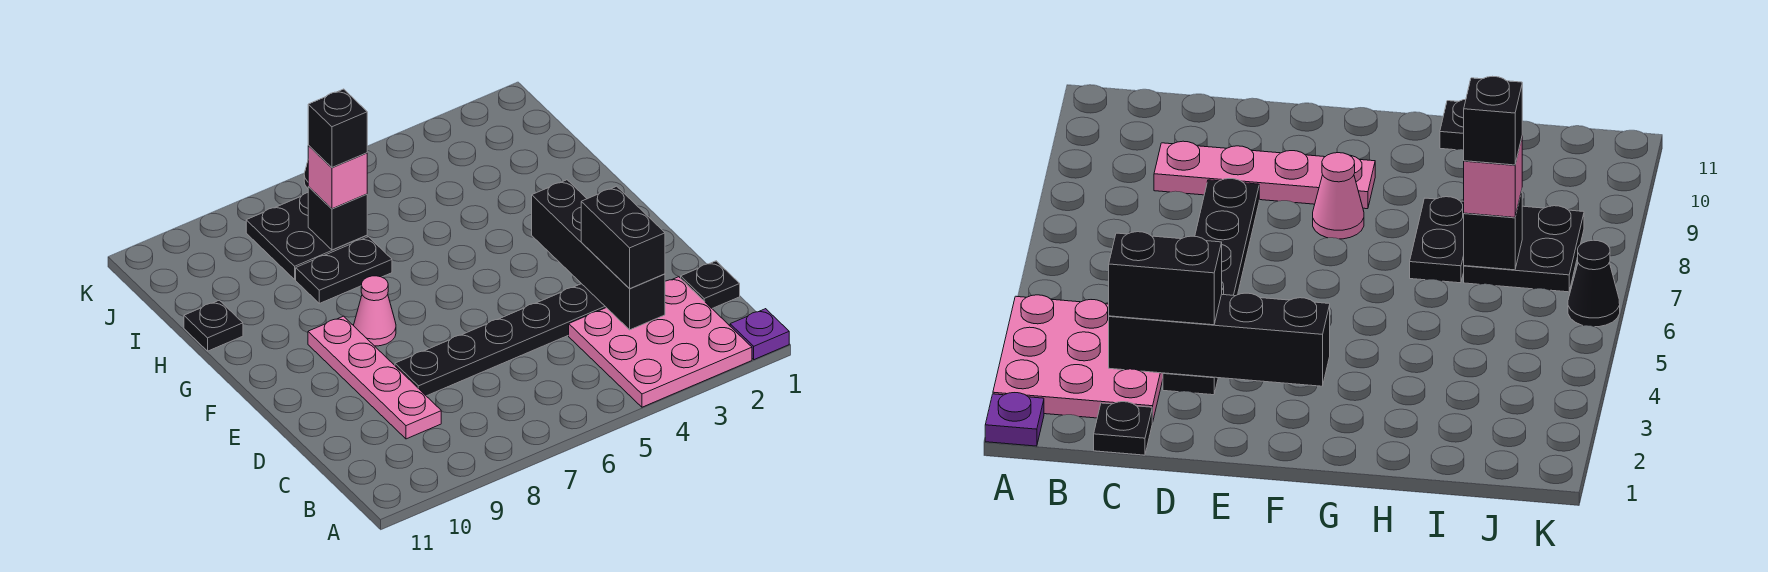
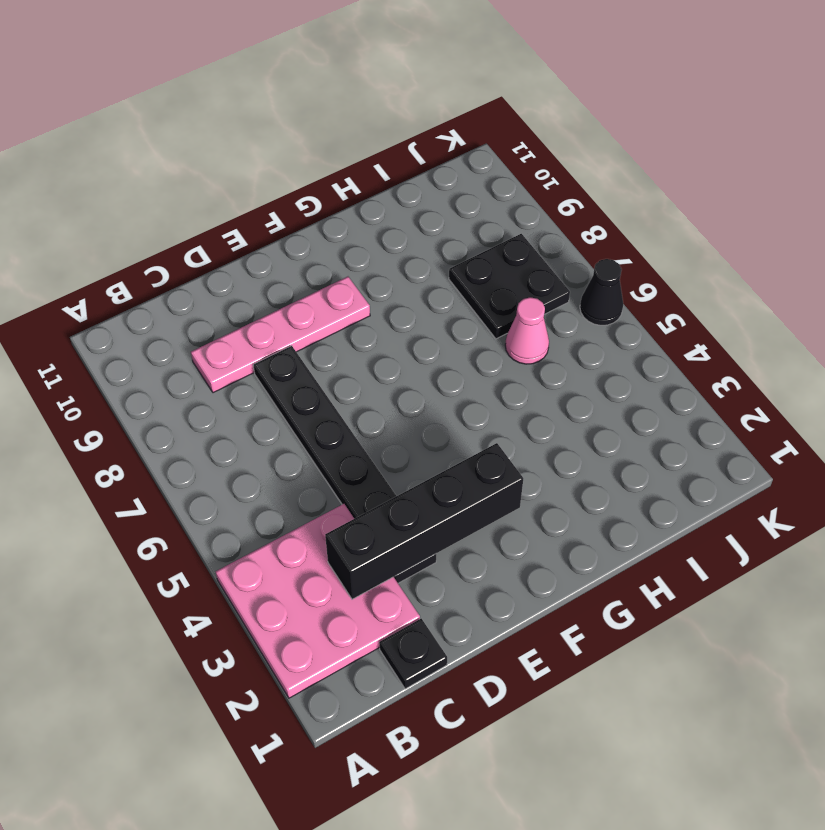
pink cone I6 level 1 -> pink cone F8 level 1
none -> purple plate A1 level 1
none -> black plate H7:H8 level 1
none -> black plate H11 level 1

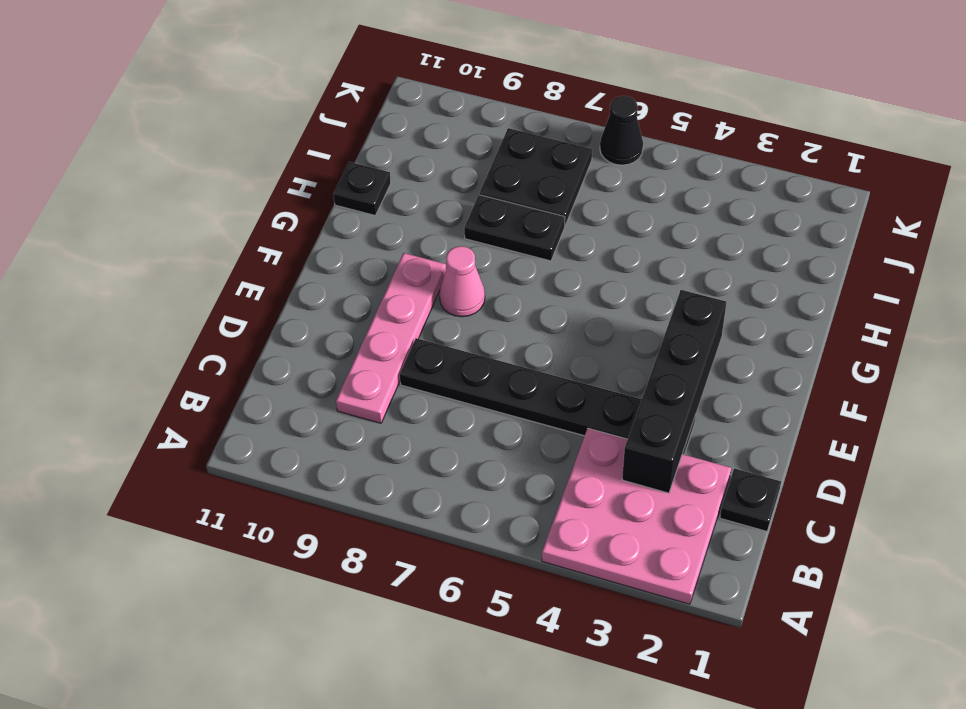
none -> purple plate A1 level 1
none -> black brick I7 level 2
none -> black brick C3:D3 level 3

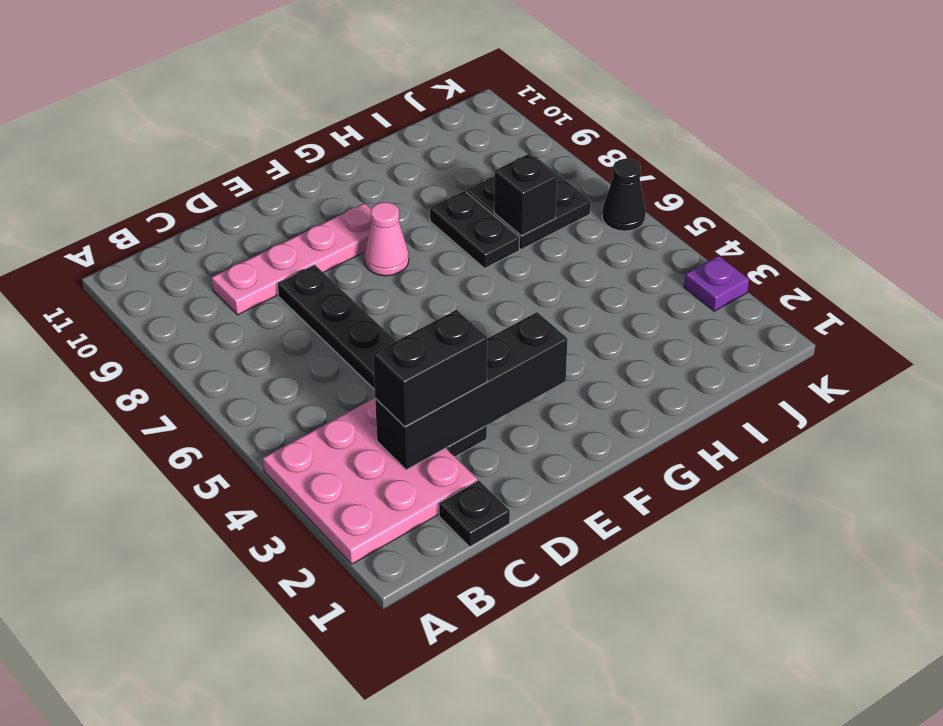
purple plate K3 level 1 -> purple plate A1 level 1
none -> black plate H11 level 1
none -> pink brick I7 level 3
none -> black brick I7 level 4

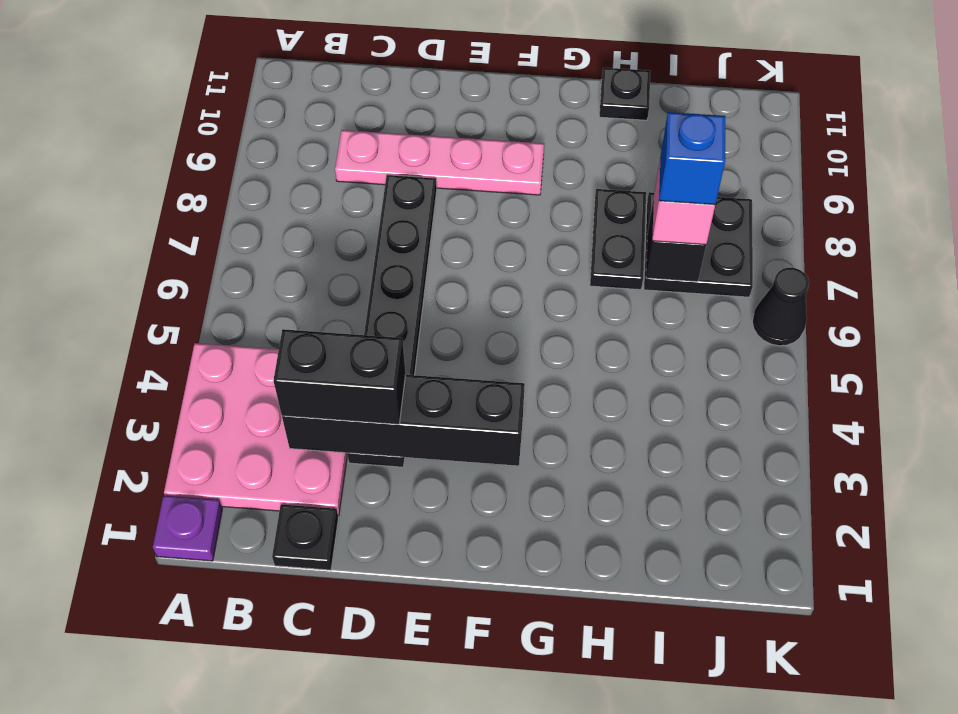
blue brick I7 level 4 -> black brick I7 level 4
none -> pink cone F8 level 1

